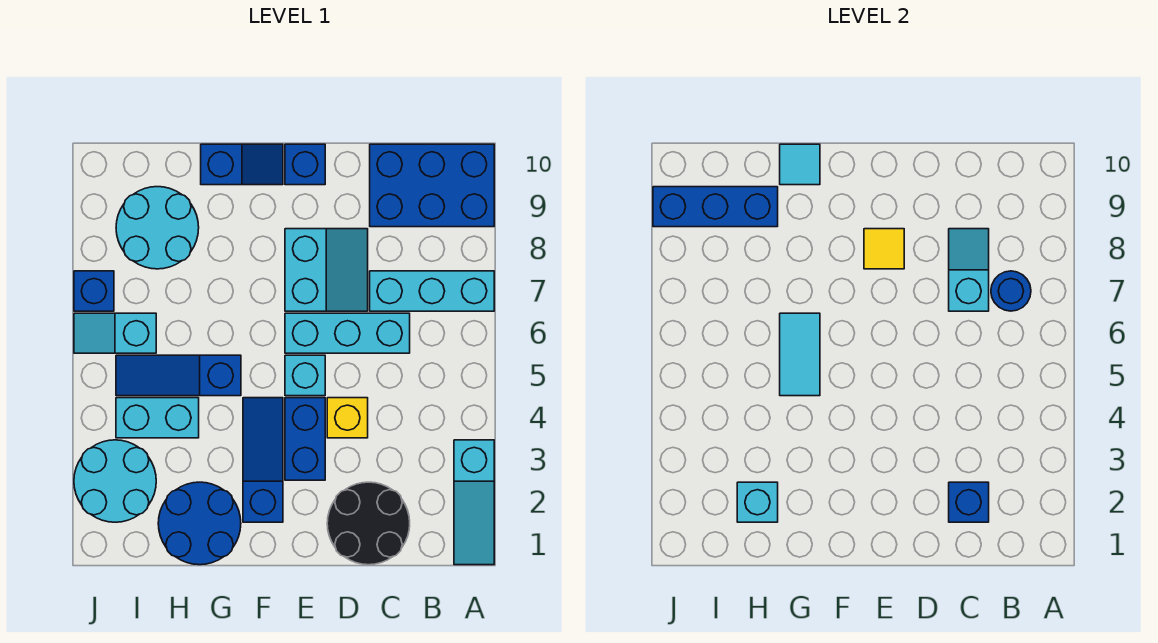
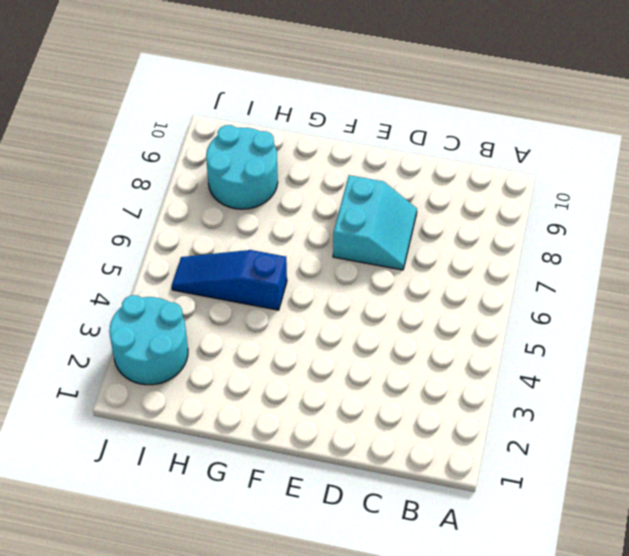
none -> cyan slope A1:A3 level 1 top 3
none -> cyan brick A7:C7 level 1
none -> blue brick A9:C10 level 1

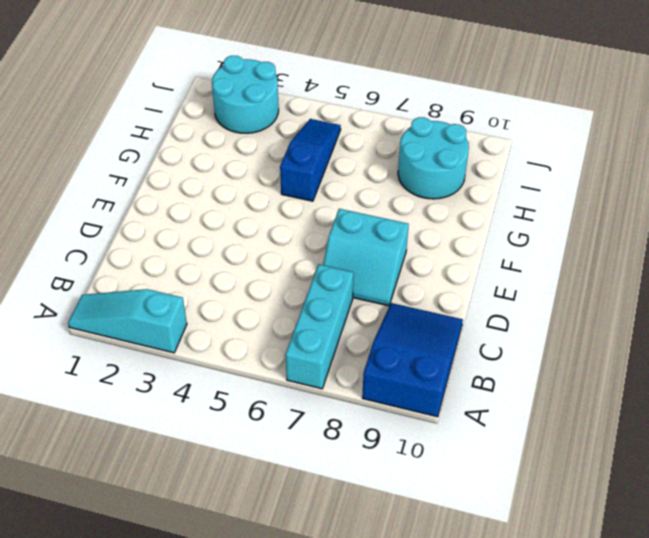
blue slope A9:C10 level 1 top A -> blue brick A9:C10 level 1
none -> black round brick C1:D2 level 1
none -> cyan brick C6:E6 level 1
none -> yellow brick D4 level 1

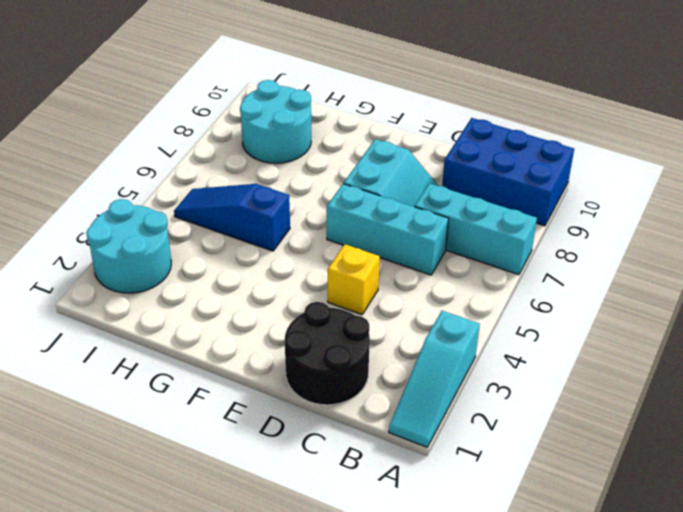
none -> blue brick E3:E4 level 1
none -> cyan brick E5 level 1
none -> blue brick E10 level 1

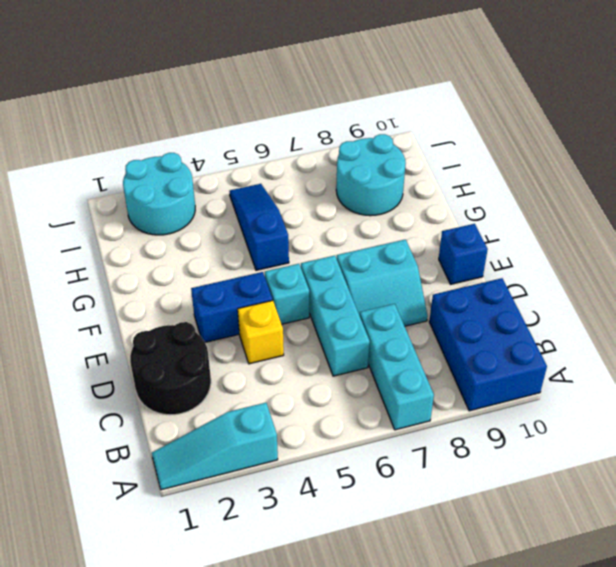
none -> blue slope F2:F4 level 1 top 2
none -> blue slope F10:G10 level 1 top G
none -> blue round brick G1:H2 level 1

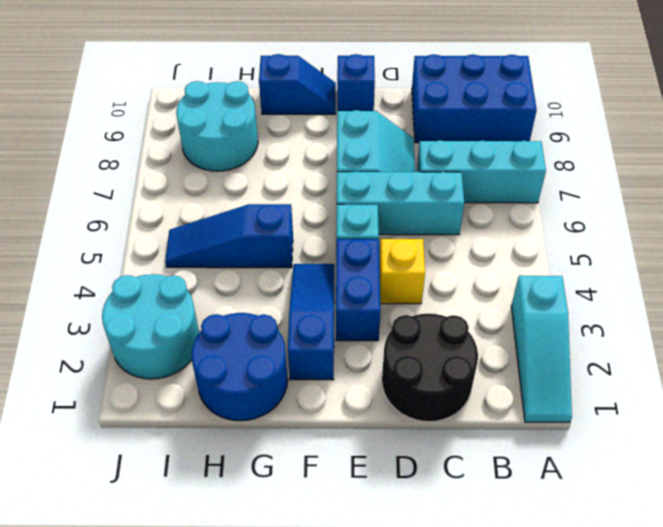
none -> cyan brick H4:I4 level 1
none -> cyan slope I6:J6 level 1 top I
none -> blue brick J7 level 1

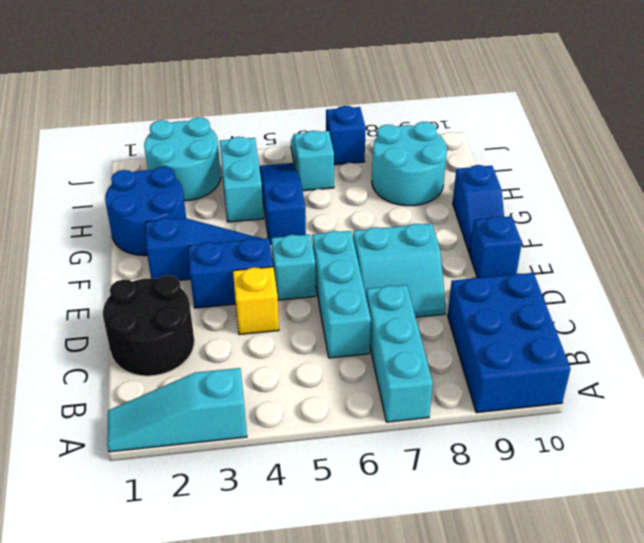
none -> blue round brick B7 level 2
none -> blue brick C2 level 2
none -> cyan slope C7:C8 level 2 top 7

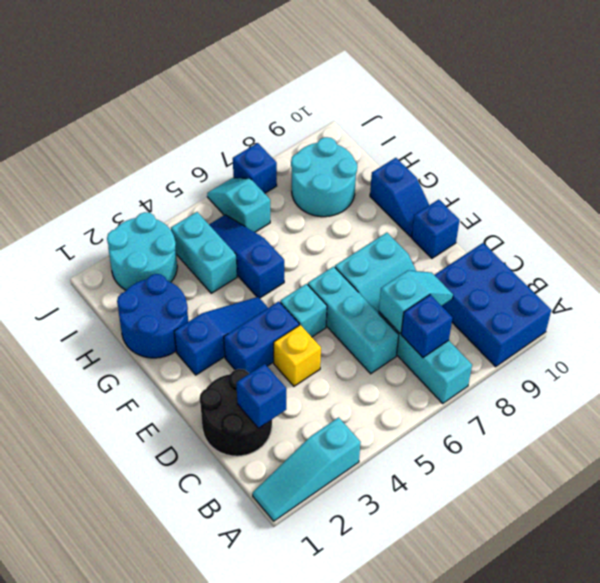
blue brick B7 level 2 -> blue round brick B7 level 2
none -> yellow tile E8 level 2
none -> cyan tile G5:G6 level 2
none -> cyan tile G10 level 2

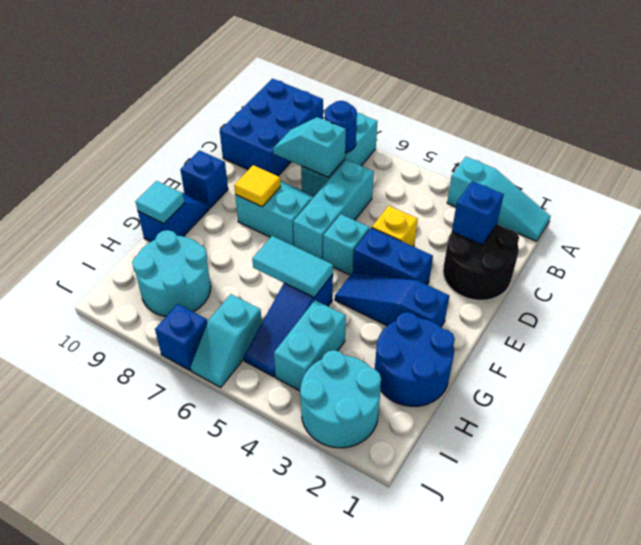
none -> cyan brick H2 level 2
none -> blue brick H9:J9 level 2

